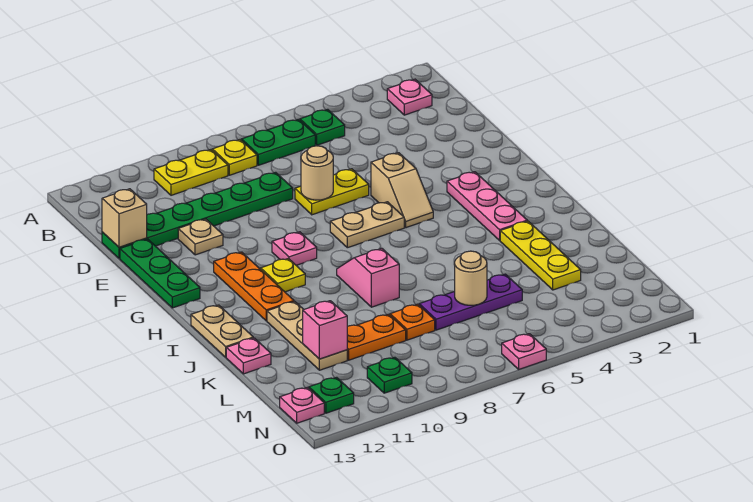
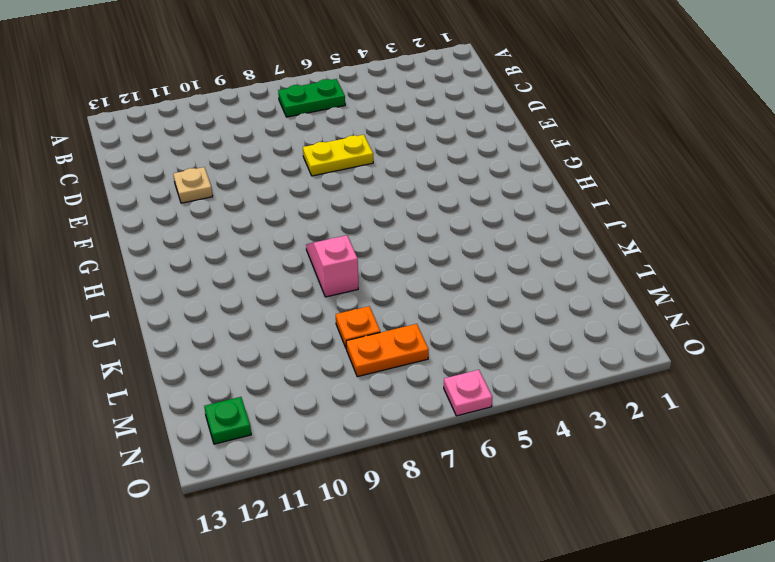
orange plate M7:M8 level 1 -> orange plate L9:L10 level 1
none -> pink plate B2 level 1
none -> green plate B5 level 1
none -> yellow plate B8 level 1
none -> yellow plate B9:B10 level 1

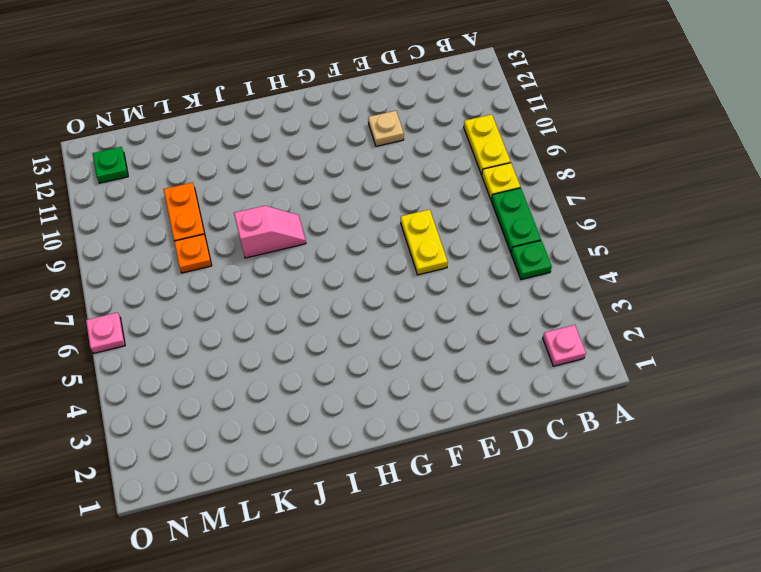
none -> green plate D8:D13 level 1
none -> green plate E13:G13 level 1
none -> tan slope F5:G5 level 1 top F
none -> pink plate G3:I3 level 1

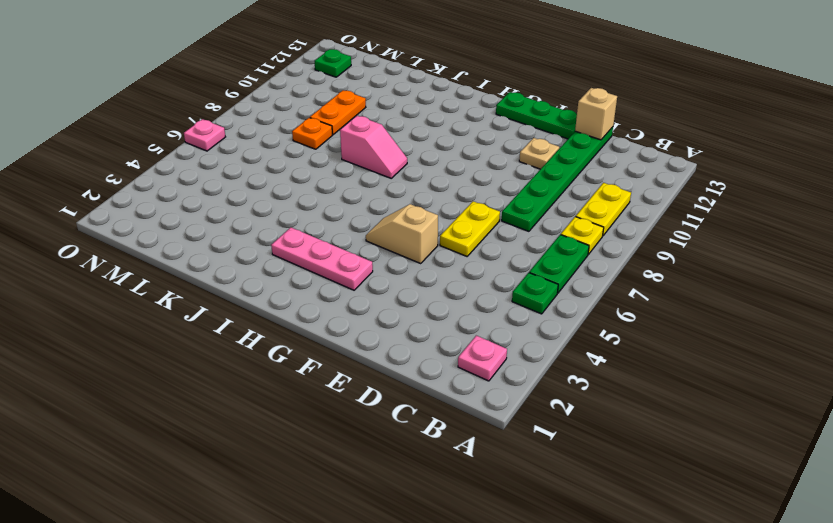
none -> tan plate G6:G7 level 1
none -> pink plate G9 level 1
none -> orange plate G11:I11 level 1
none -> yellow plate H10 level 1

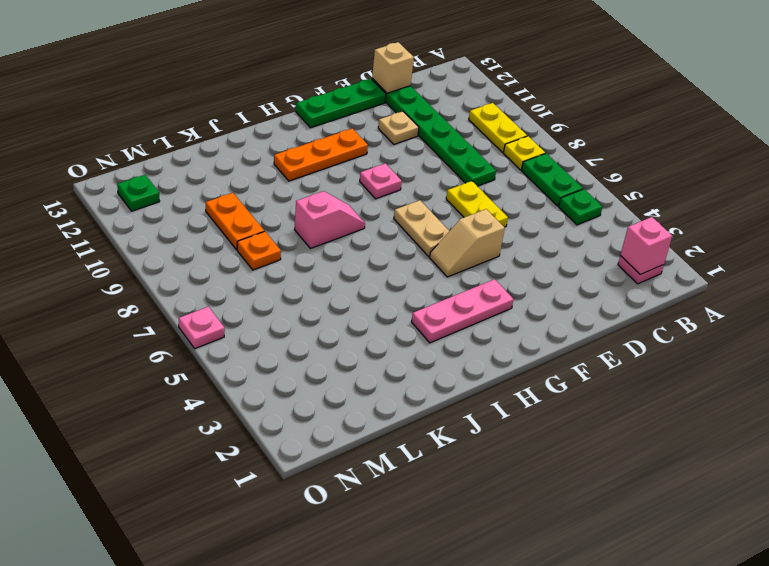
pink brick B2 level 2 -> pink brick L11 level 2
none -> yellow plate H10 level 1
none -> tan plate I13:J13 level 1
none -> yellow plate J3:L3 level 1
none -> tan plate J11:L11 level 1

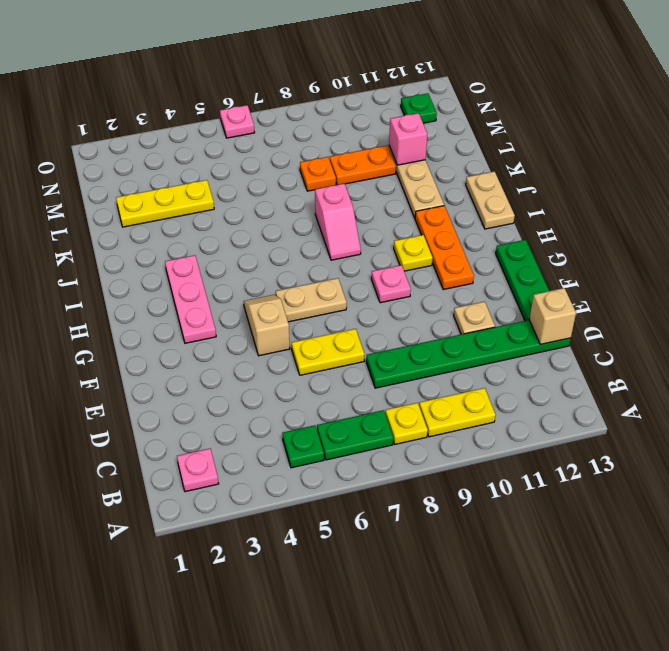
yellow plate L2:L4 level 1 -> yellow plate J3:L3 level 1
none -> pink plate K13 level 1
none -> purple plate L5:L7 level 1
none -> green plate N10 level 1
none -> pink plate N13 level 1

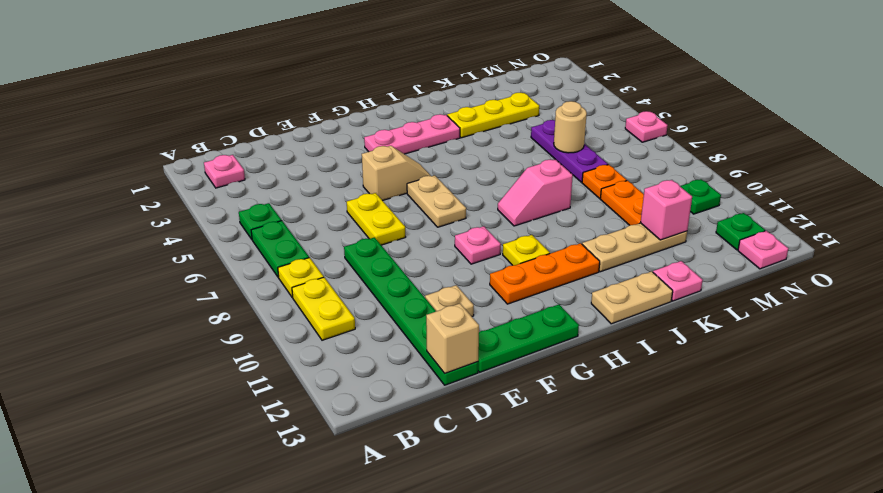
none -> tan round brick E7 level 2

